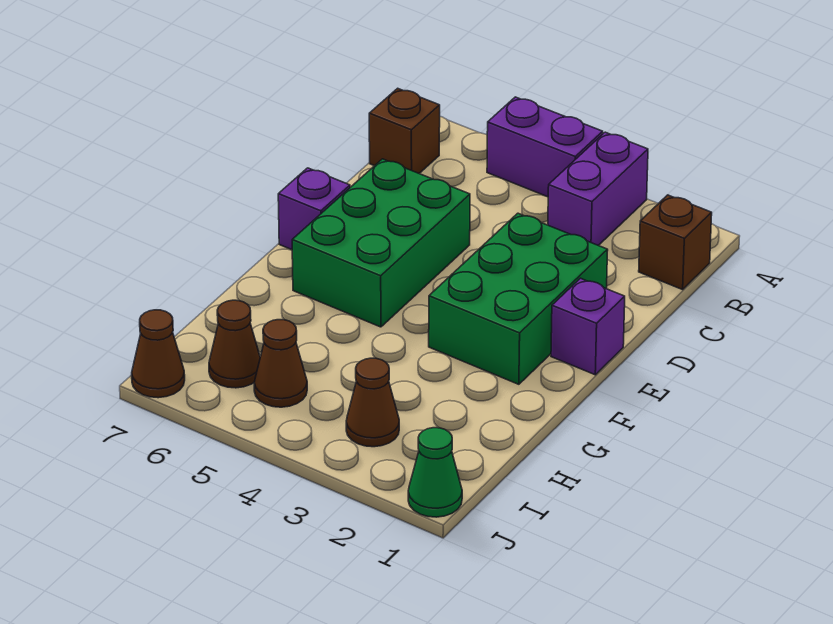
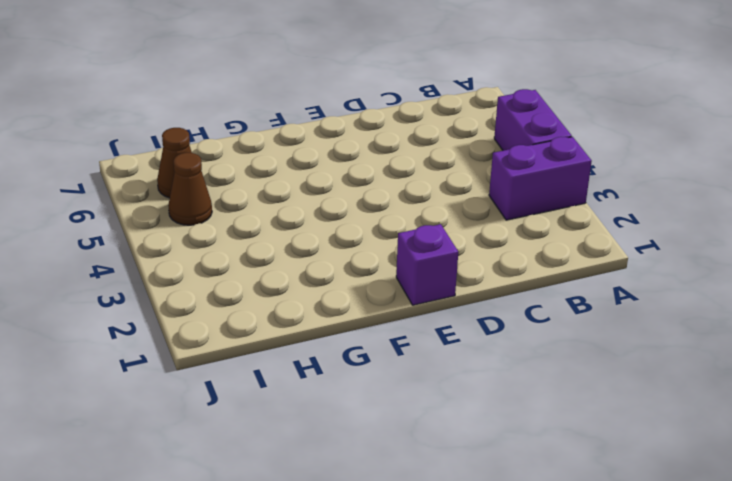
none -> brown brick B1 level 1
none -> brown brick B7 level 1
none -> green brick D2:F3 level 1

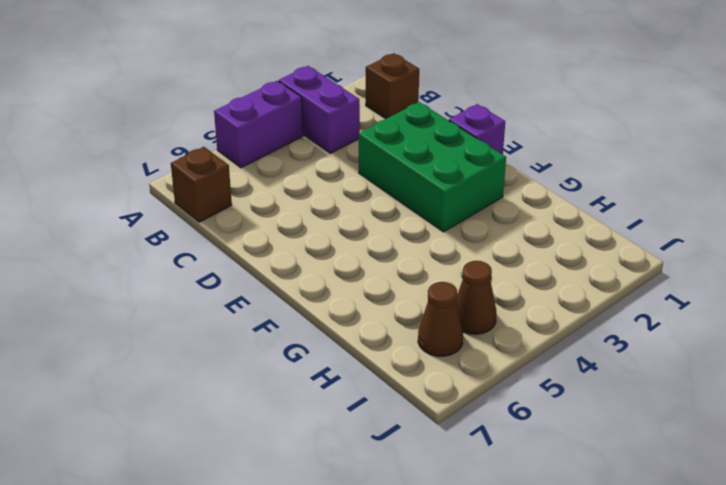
none -> green brick D5:F6 level 1
none -> purple brick E7 level 1
none -> brown cone I3 level 1

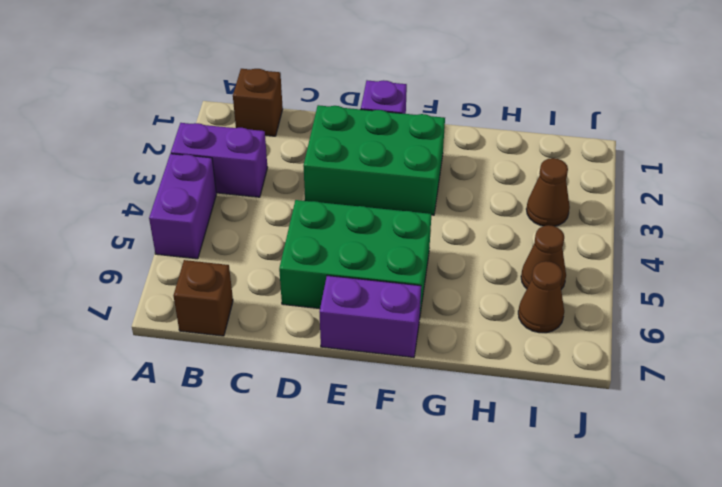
purple brick E7:F7 level 1 -> purple brick E7 level 1
none -> green cone J1 level 1
none -> brown cone J7 level 1

